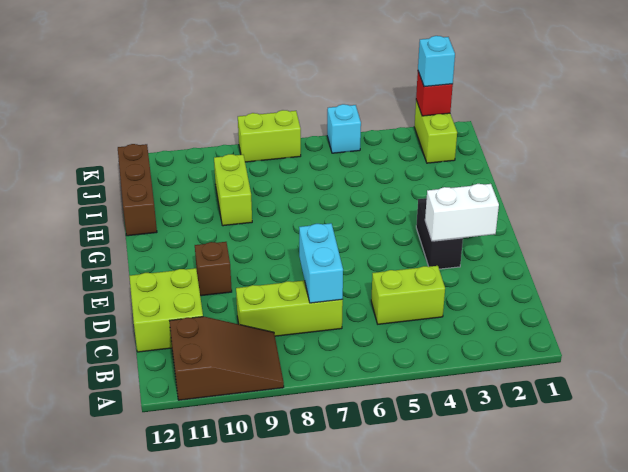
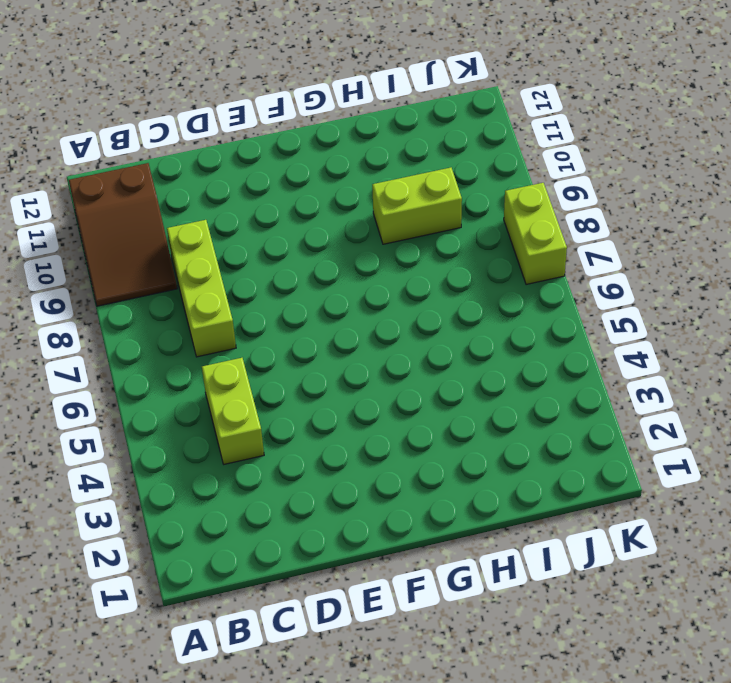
none -> lime brick C11:D12 level 1
none -> black brick E3:F3 level 1
none -> brown brick E10 level 1

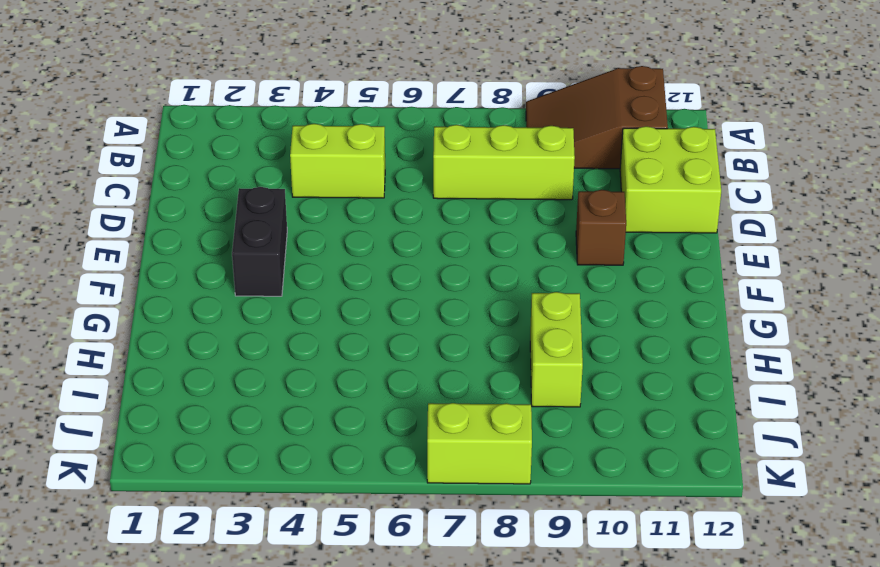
none -> brown brick H12:J12 level 1
none -> lime brick J2:K2 level 1
none -> cyan brick K5 level 1

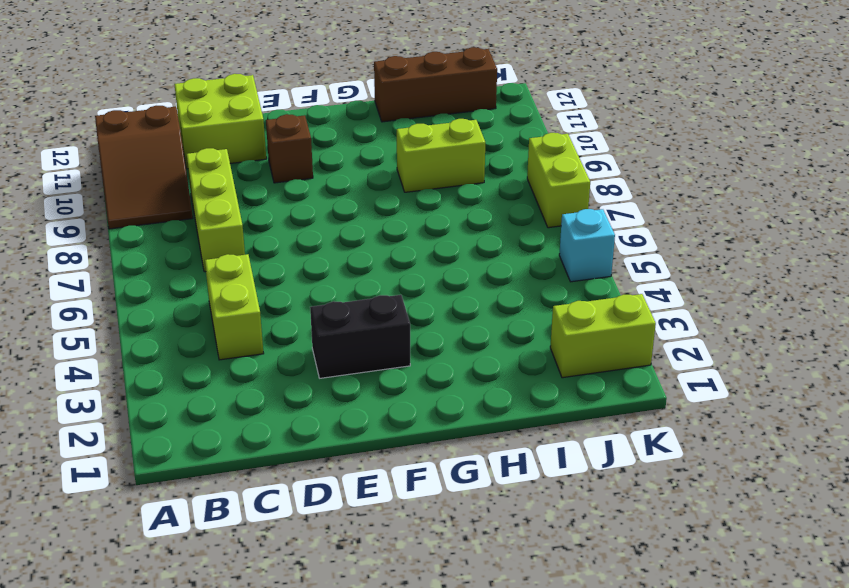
none -> cyan brick C7:D7 level 2
none -> white brick E2:E3 level 2
none -> red brick K2 level 2

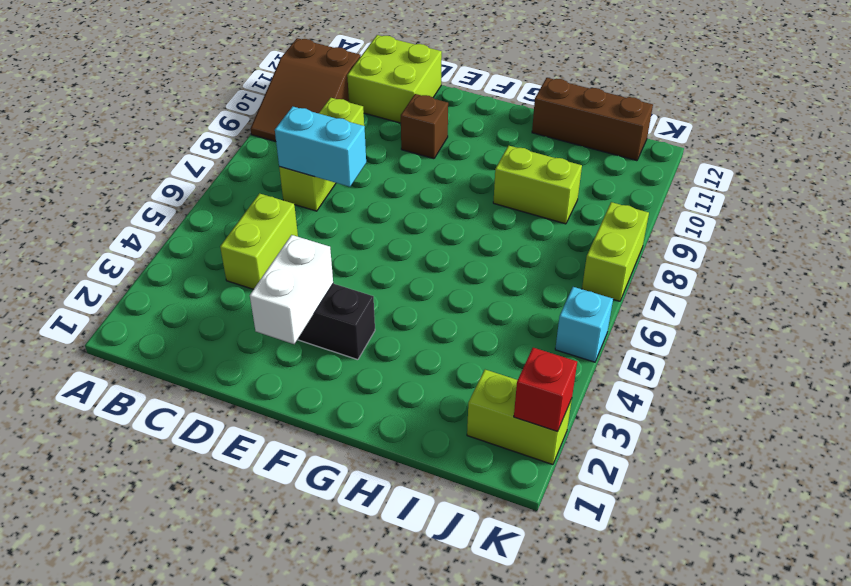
none -> cyan brick K2 level 3

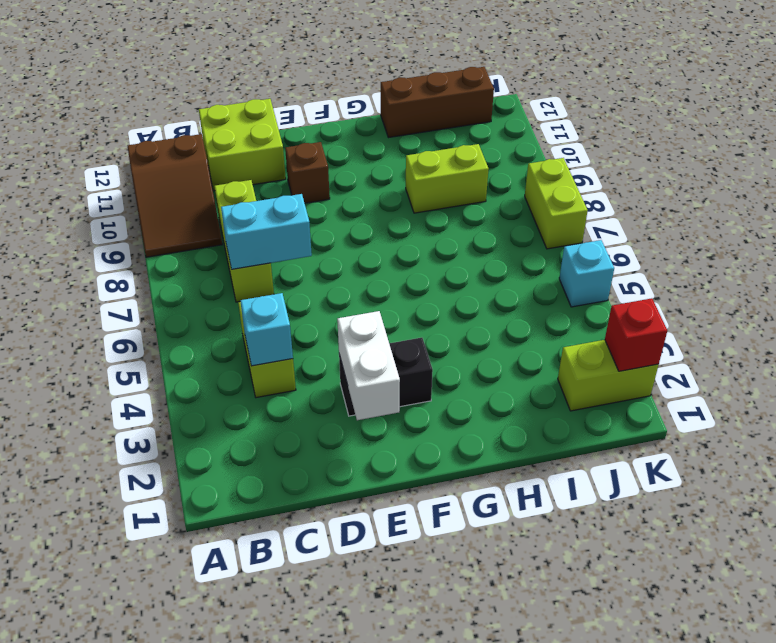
cyan brick C4 level 2 -> cyan brick K2 level 3

